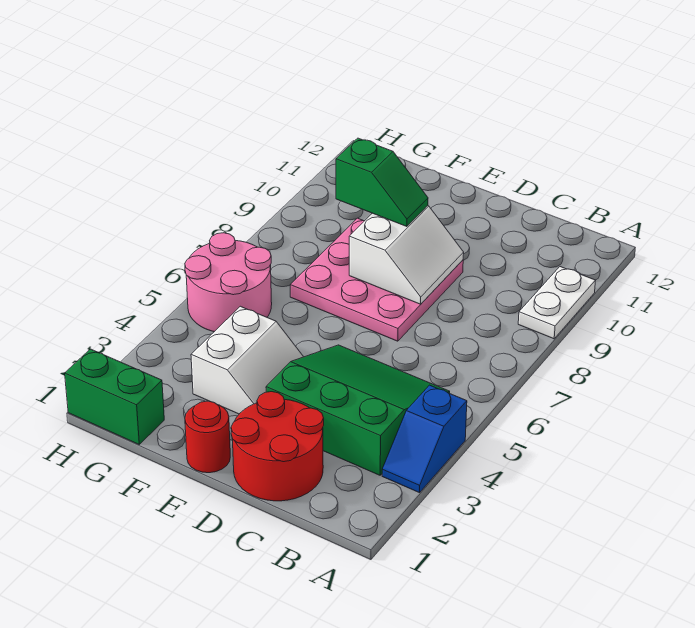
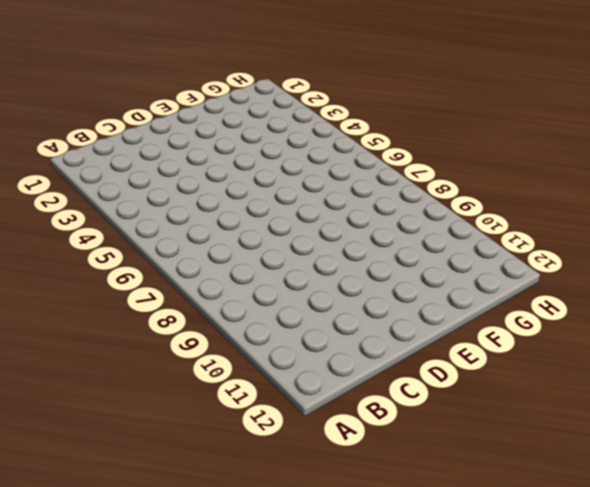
none -> blue slope A3:A4 level 1 top 4
none -> white plate A9:A10 level 1

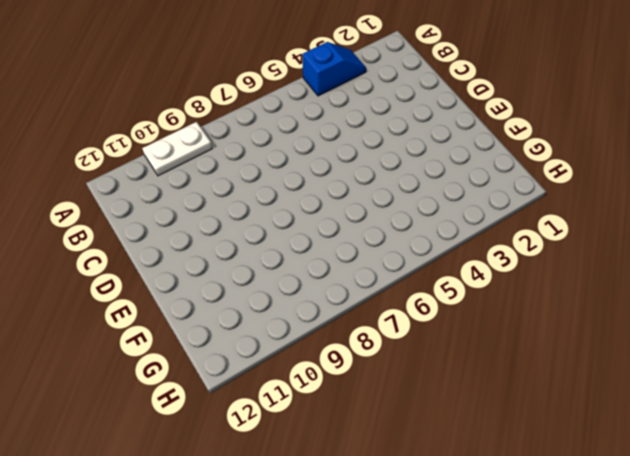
none -> green slope B3:D5 level 1 top 3
none -> red round brick C1:D2 level 1

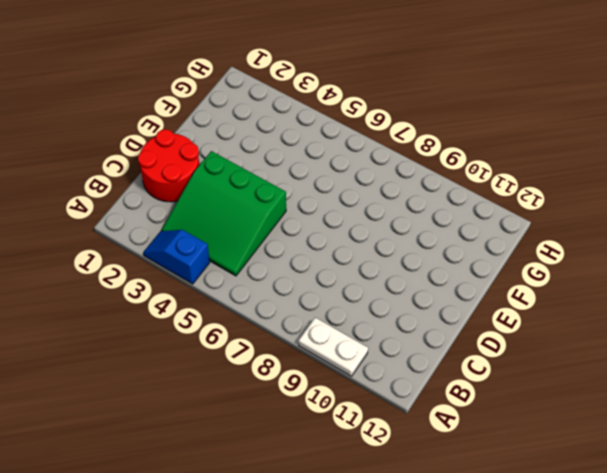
green slope B3:D5 level 1 top D -> green slope B3:D5 level 1 top 3
none -> pink plate D7:F9 level 1
none -> red round brick E1 level 1

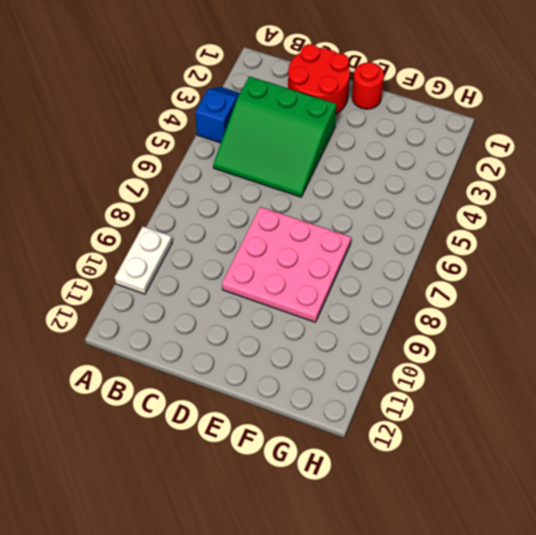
none -> white slope E3:F4 level 1 top F
none -> green brick G1:H1 level 1

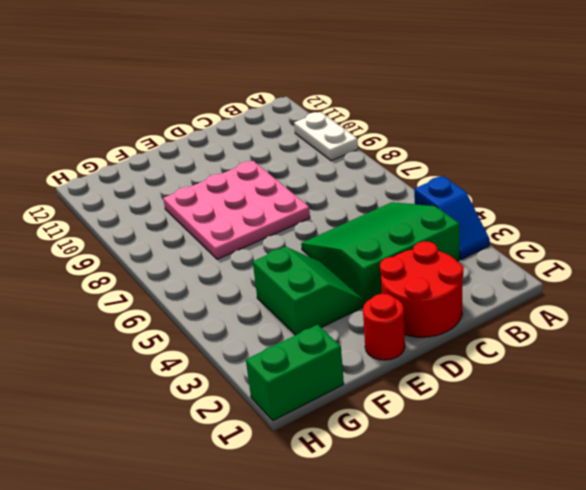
green slope E3:F4 level 1 top F -> white slope E3:F4 level 1 top F
none -> pink round brick G5:H6 level 1
none -> white slope D8:E9 level 2 top E

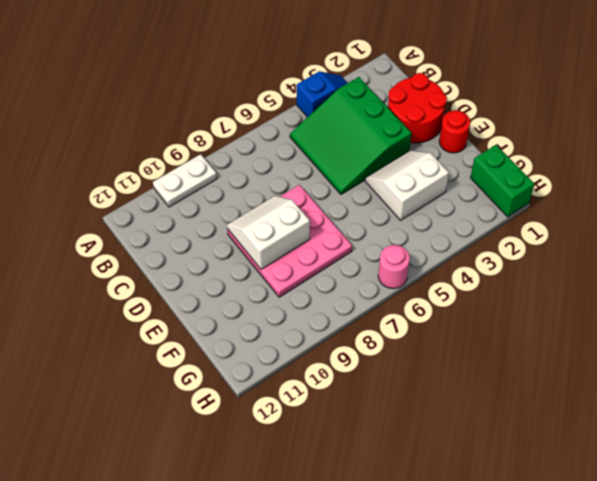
pink round brick H6 level 1 -> pink round brick G5:H6 level 1
none -> green slope E9:F9 level 3 top F

